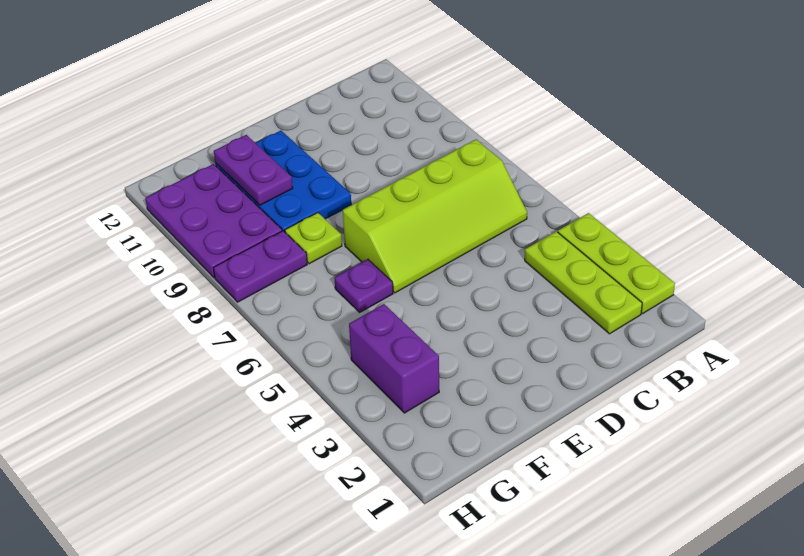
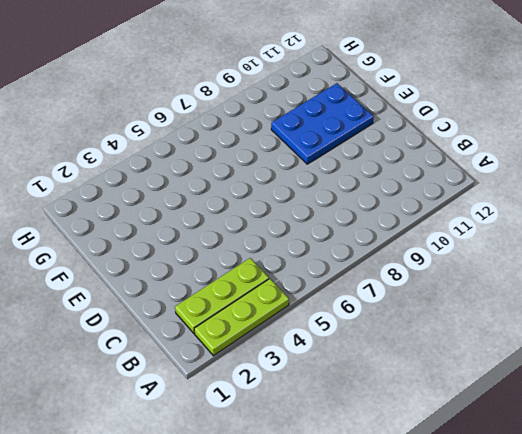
none -> lime slope B6:E7 level 1 top 7
none -> purple plate F6 level 1

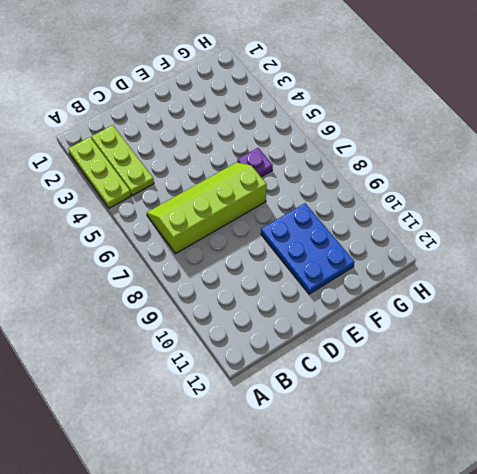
none -> lime plate F8 level 1
none -> purple brick G3:G4 level 1

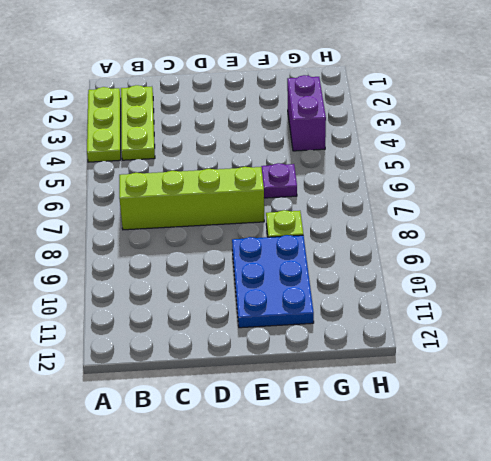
none -> purple plate G8:H8 level 1
none -> purple plate G9:H11 level 1

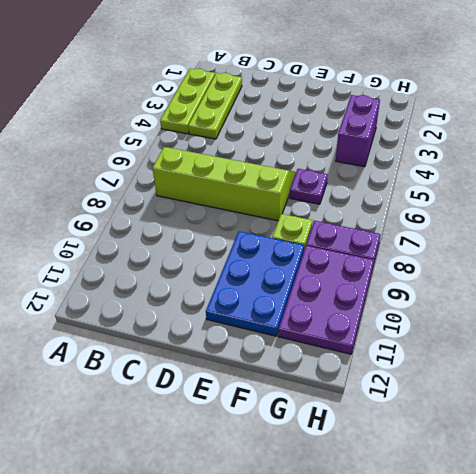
none -> purple plate F10:F11 level 2

